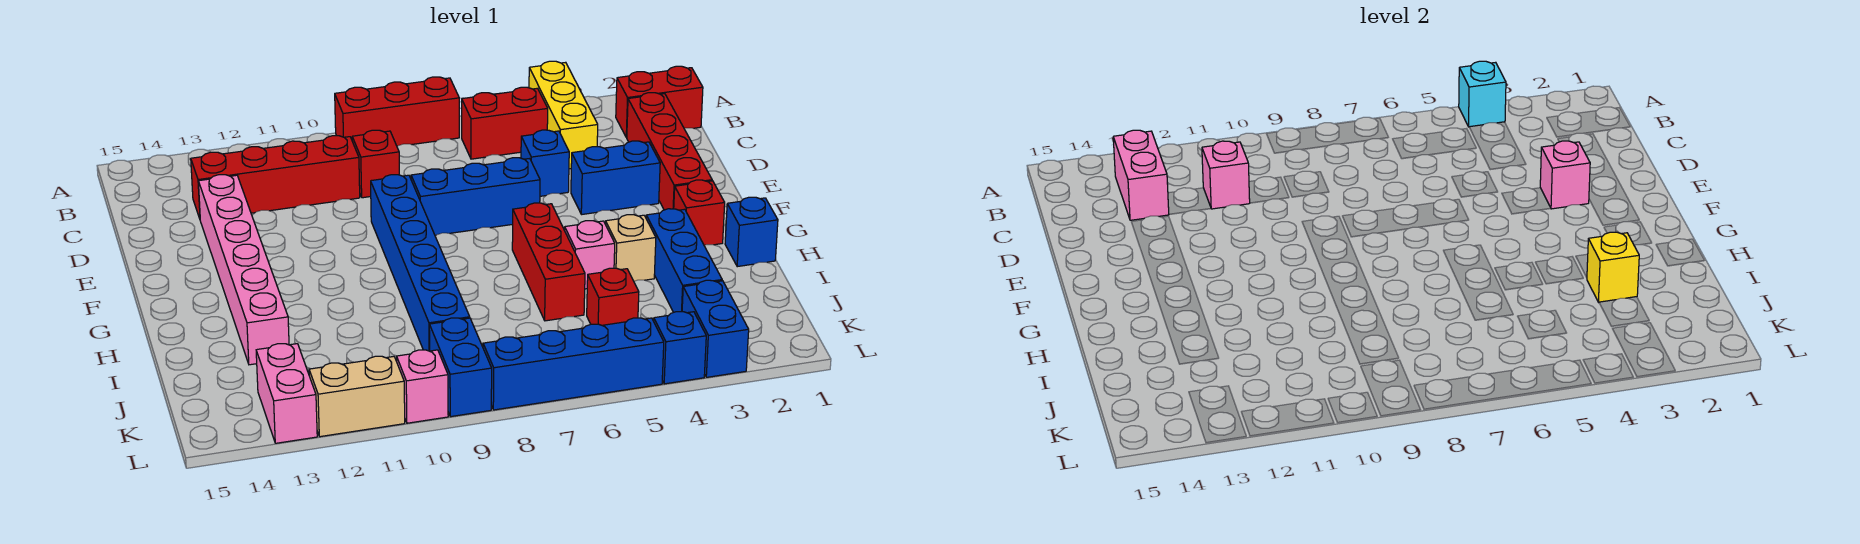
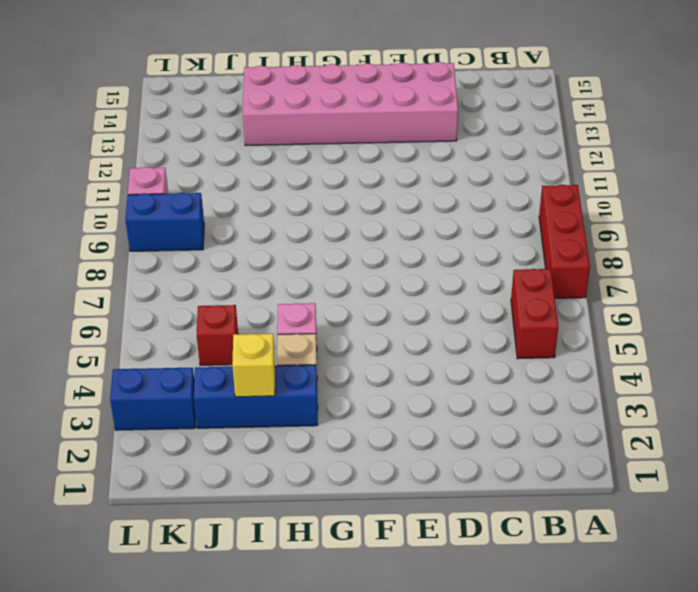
pink brick D13:I14 level 1 -> pink brick D13:I13 level 1
none -> yellow brick A4:C4 level 1
none -> red brick B1:B2 level 1
none -> red brick C2:F2 level 1
none -> red brick C9 level 1

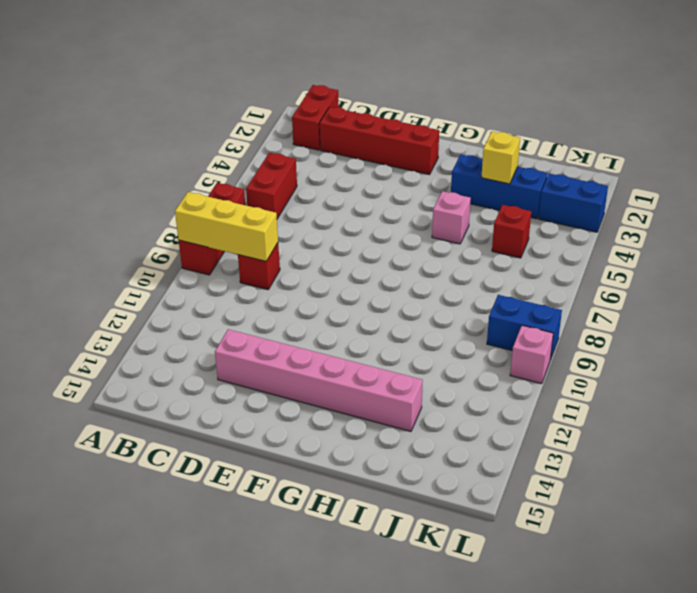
yellow brick A9:C9 level 2 -> yellow brick A4:C4 level 1
none -> red brick C10:C13 level 1
none -> blue brick D5 level 1
none -> blue brick E3:E4 level 1
none -> blue brick E6:E8 level 1

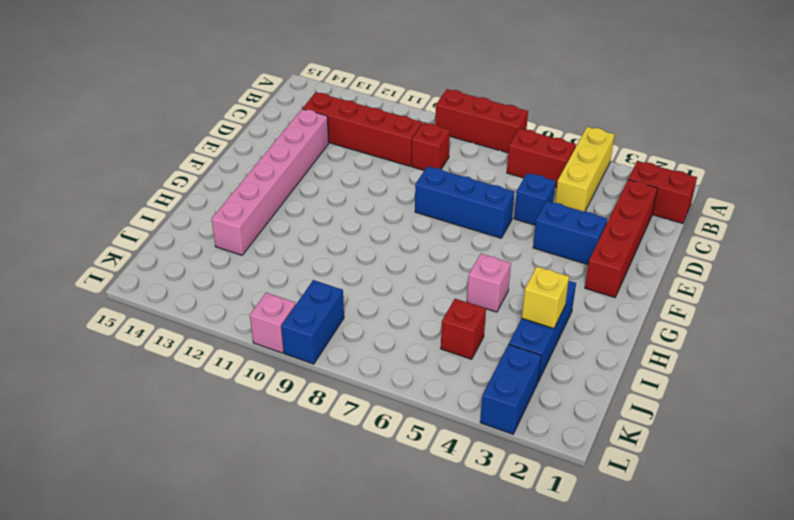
none -> blue brick E9:J9 level 1
none -> red brick G2 level 1
none -> red brick G6:I6 level 1
none -> blue brick H1 level 1

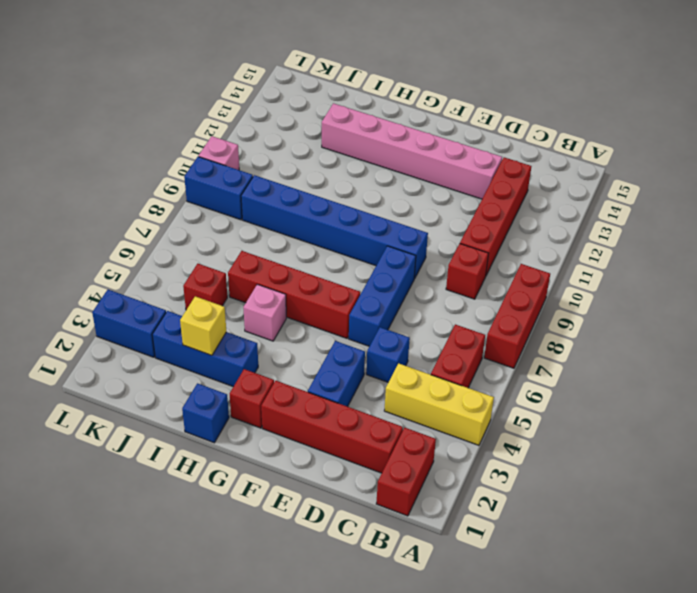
red brick F6:I6 level 1 -> red brick G6:I6 level 1
none -> tan brick H4 level 1
none -> pink brick K13:L13 level 1
none -> blue brick L4 level 1
none -> blue brick L5:L8 level 1

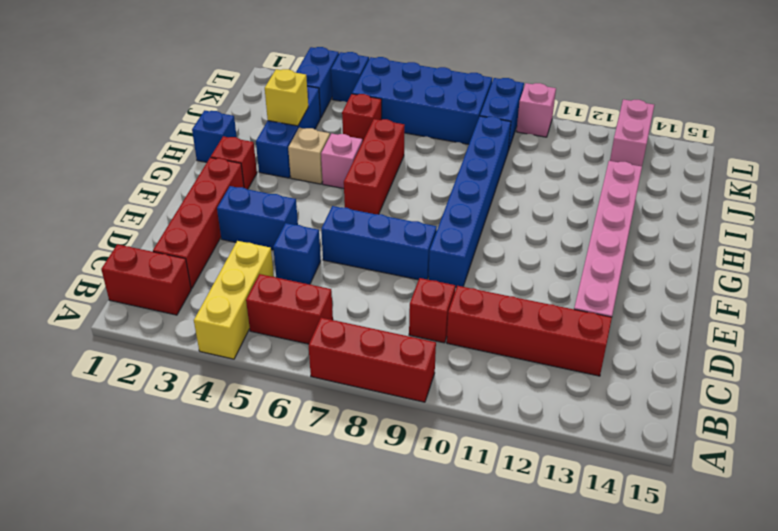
blue brick K5:L8 level 1 -> blue brick L5:L8 level 1
none -> tan brick L11:L12 level 1
none -> cyan brick A4 level 2
none -> pink brick B13:C13 level 2
none -> pink brick C11 level 2

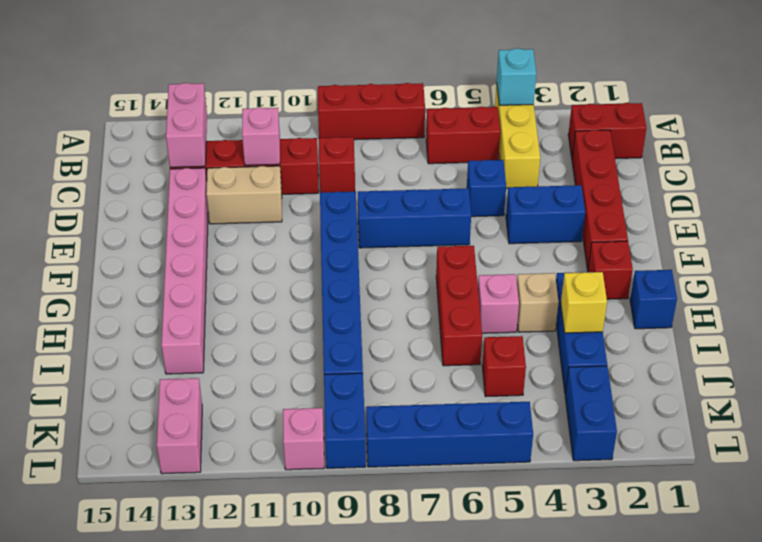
tan brick D11:D12 level 1 -> tan brick L11:L12 level 1
none -> blue brick L4 level 1
none -> pink brick E3 level 2

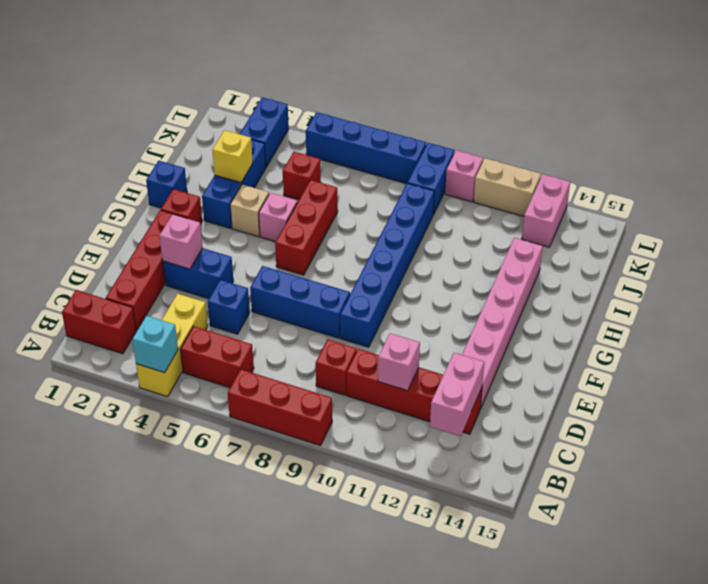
none -> blue brick L4 level 1

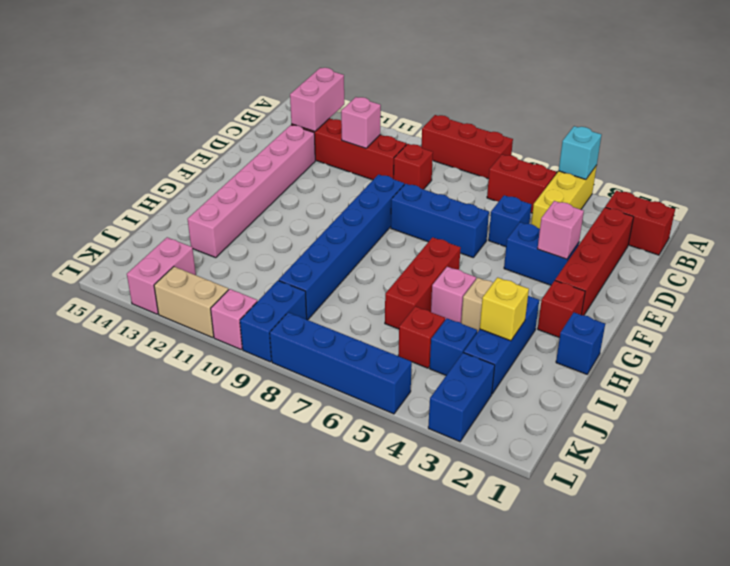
blue brick J4 level 1 -> blue brick L4 level 1

